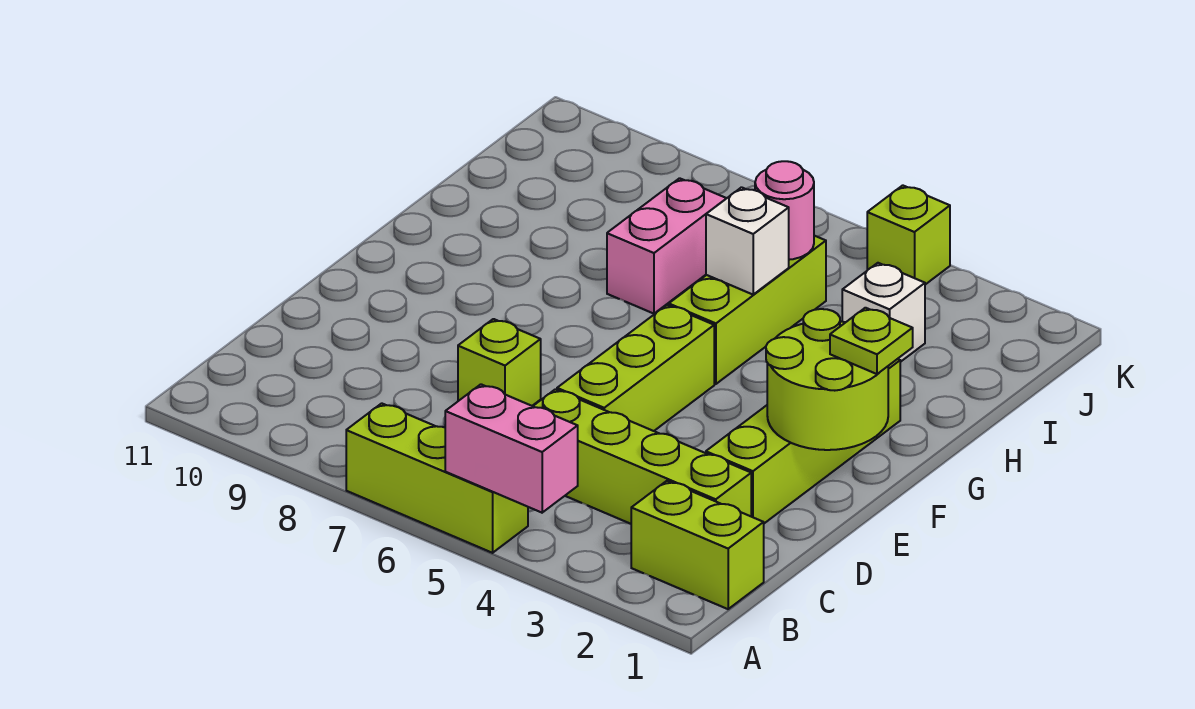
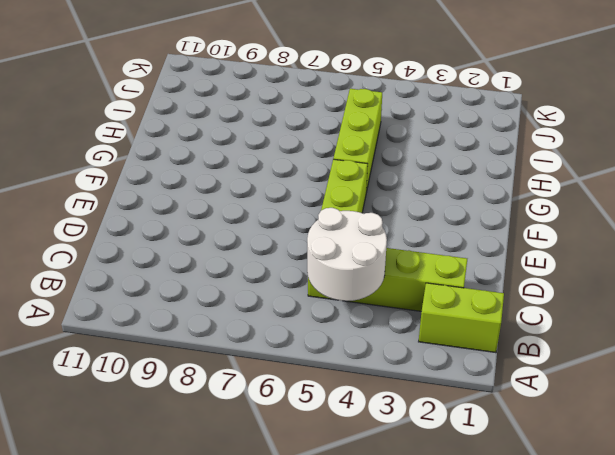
white round brick B4:C5 level 2 -> none
none -> lime brick A5:A7 level 1
none -> lime brick D2:G2 level 1
none -> lime brick D7 level 1

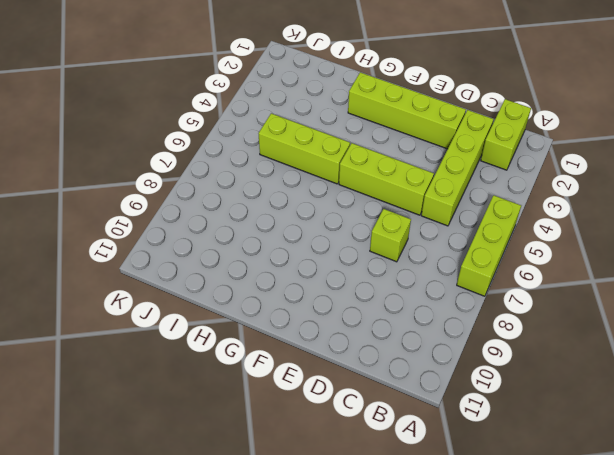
none -> pink brick H7:I7 level 1
none -> white brick I3 level 1
none -> lime brick K4 level 1

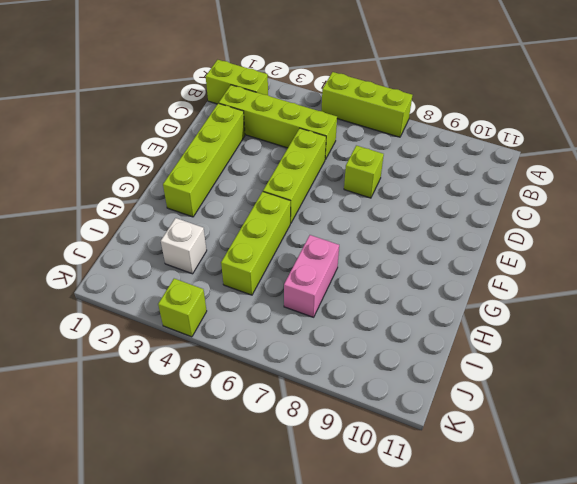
none -> pink brick A4:A5 level 2
none -> lime round brick E1:F2 level 2
none -> white brick H5 level 2

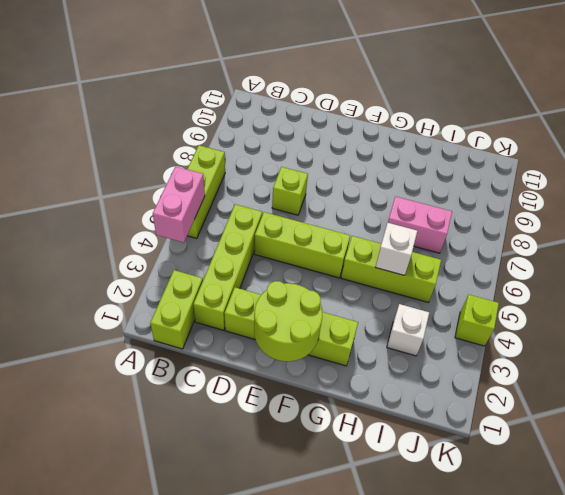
none -> pink round brick I5 level 2
none -> lime plate F1 level 3

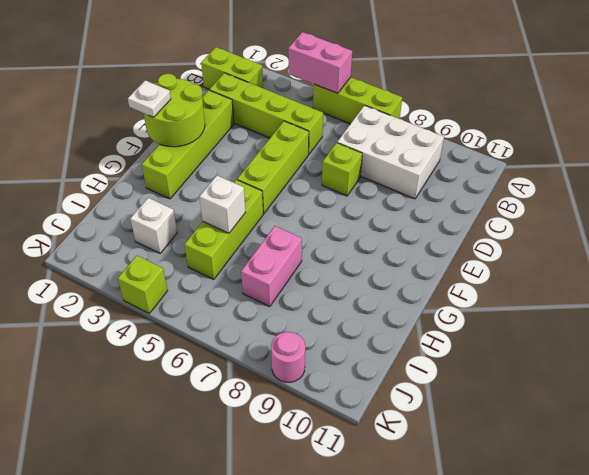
white brick B7:C9 level 1 -> none
white plate F1 level 3 -> lime plate F1 level 3
pink round brick K9 level 1 -> pink round brick I5 level 2

